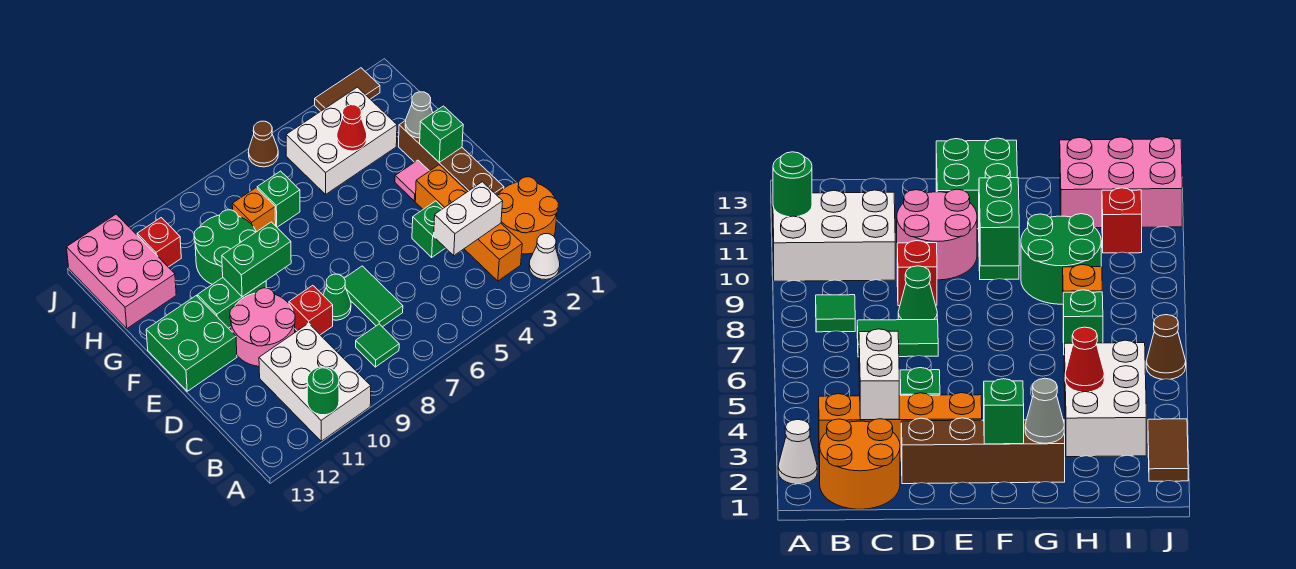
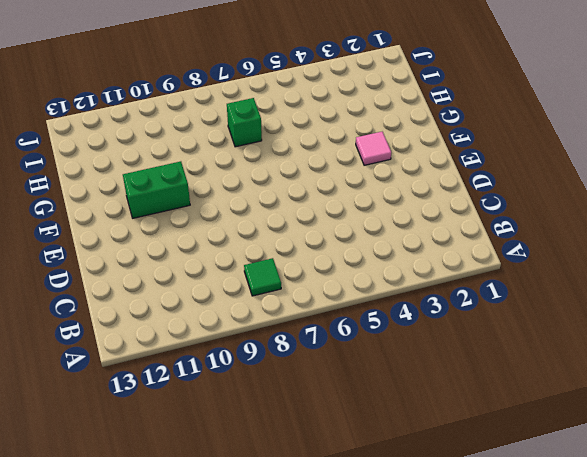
none -> white cone A2 level 1
none -> white brick A10:C11 level 1
none -> orange round brick B1:C2 level 1

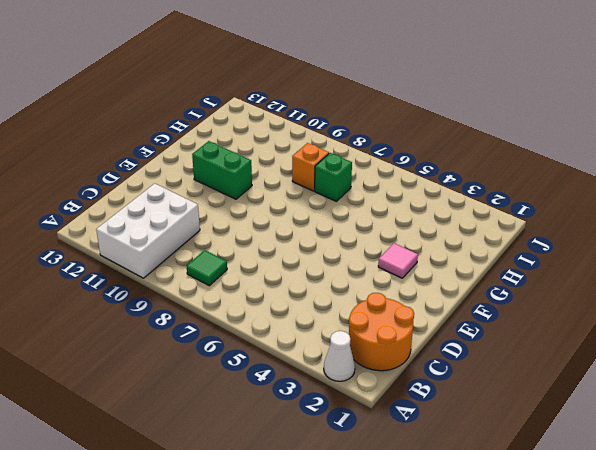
none -> orange brick B3:E3 level 1
none -> green tile C7:D7 level 1
none -> brown brick D2:G2 level 1

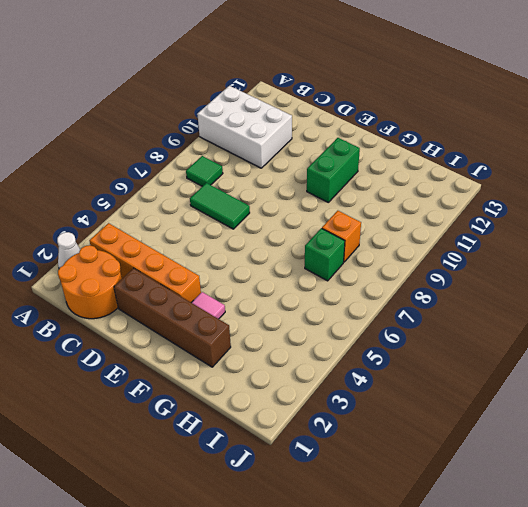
none -> green brick D4 level 1
none -> green cone D8 level 1
none -> red brick D9 level 1

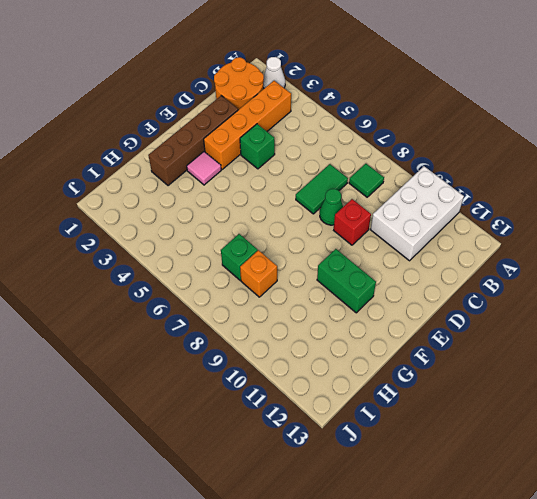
none -> pink round brick D10:E11 level 1
none -> green brick E12:F13 level 1
none -> green round brick G9:H10 level 1

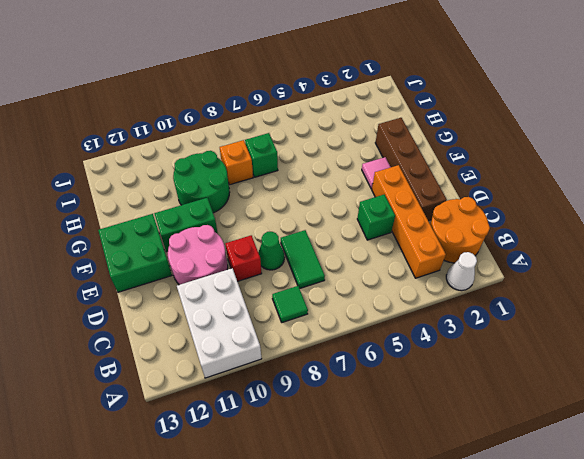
none -> white brick H3:I5 level 1
none -> pink brick H12:J13 level 1
none -> red brick I11 level 1

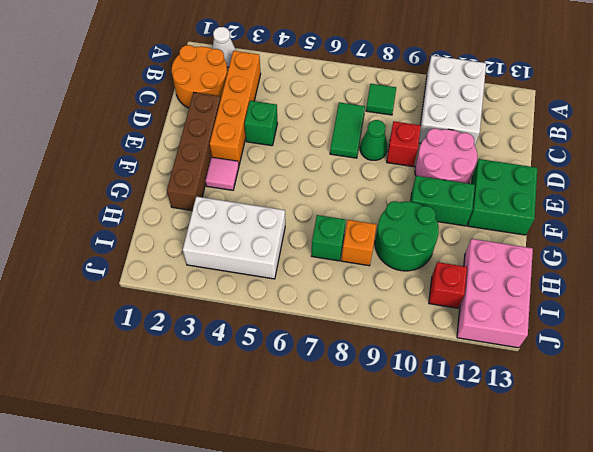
none -> brown tile J2:J3 level 1
none -> brown cone J6 level 1
none -> green round brick A11 level 2

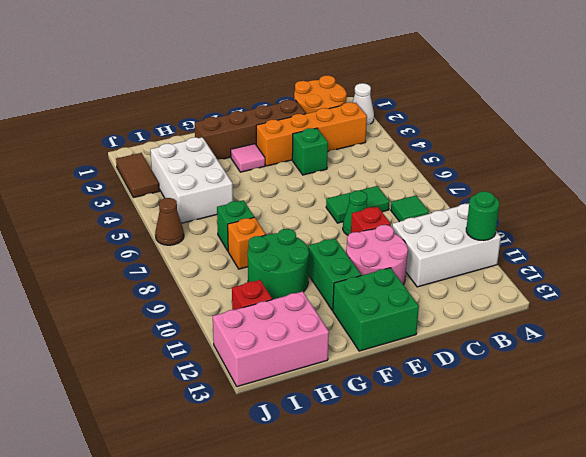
none -> white brick C3:C4 level 2
none -> green brick F2 level 2
none -> green brick F9:F10 level 2

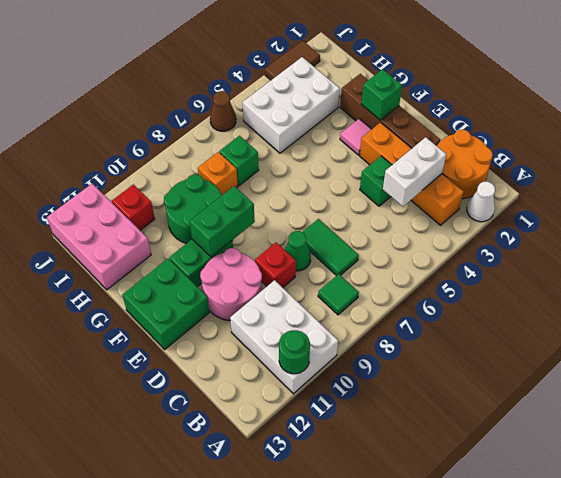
none -> grey cone G2 level 2
none -> red cone H4 level 2

